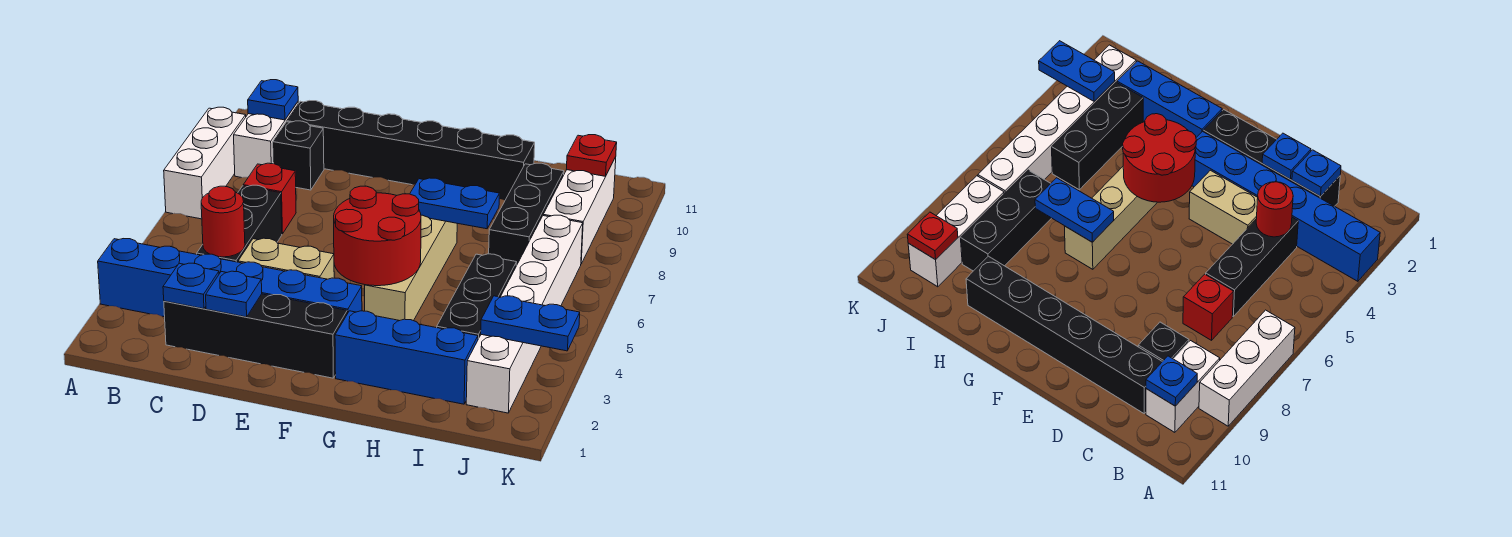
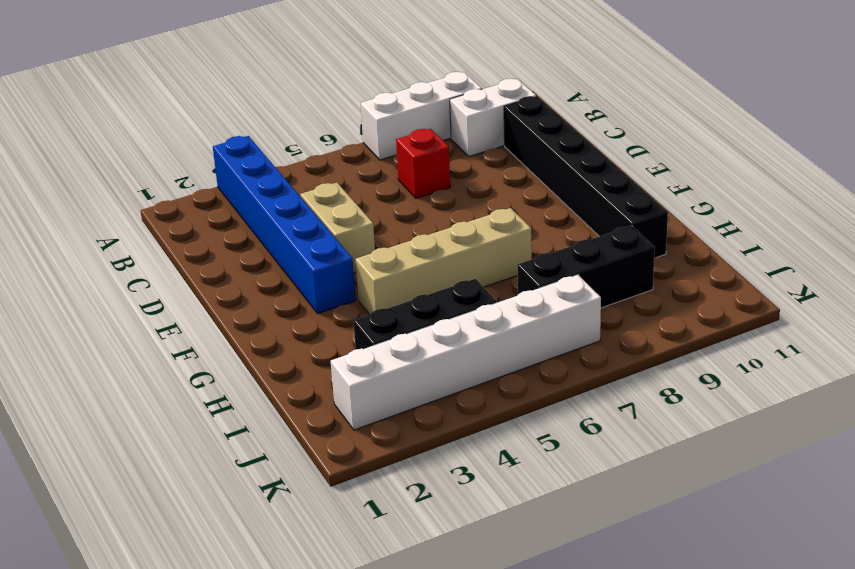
none -> black brick C2:F2 level 1
none -> black brick C4:C6 level 1
none -> black brick C9 level 1

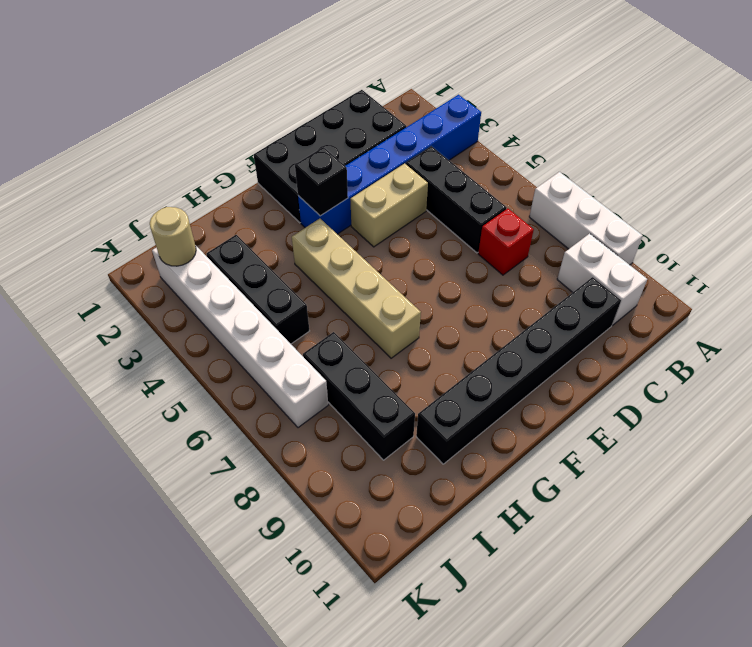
black brick C1:F2 level 1 -> black brick C2:F2 level 1
black brick F3 level 2 -> black brick C9 level 1
tan round brick J2 level 2 -> none
none -> blue brick G2:I2 level 1
none -> white brick J8:J10 level 1
none -> blue plate B10 level 2

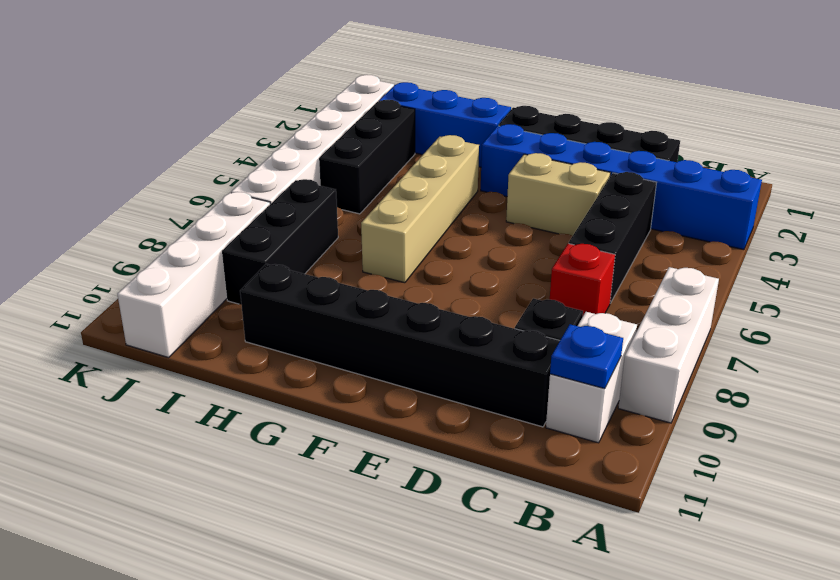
white brick J8:J11 level 1 -> white brick J8:J10 level 1
none -> blue plate C2 level 2
none -> red round brick C4 level 2
none -> blue plate D2 level 2

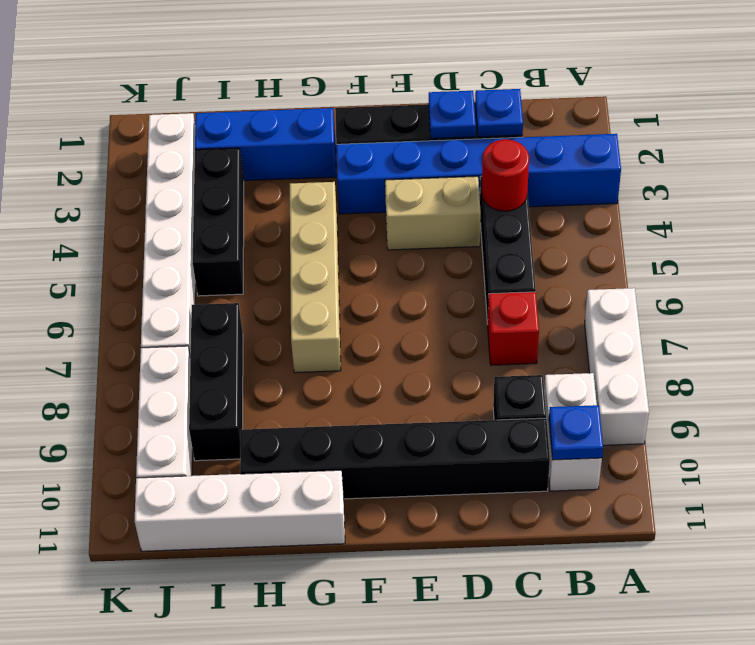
white brick G11:J11 level 1 -> none
none -> red round brick F4:G5 level 2
none -> blue plate G7:H7 level 2
none -> blue plate J3:K3 level 2

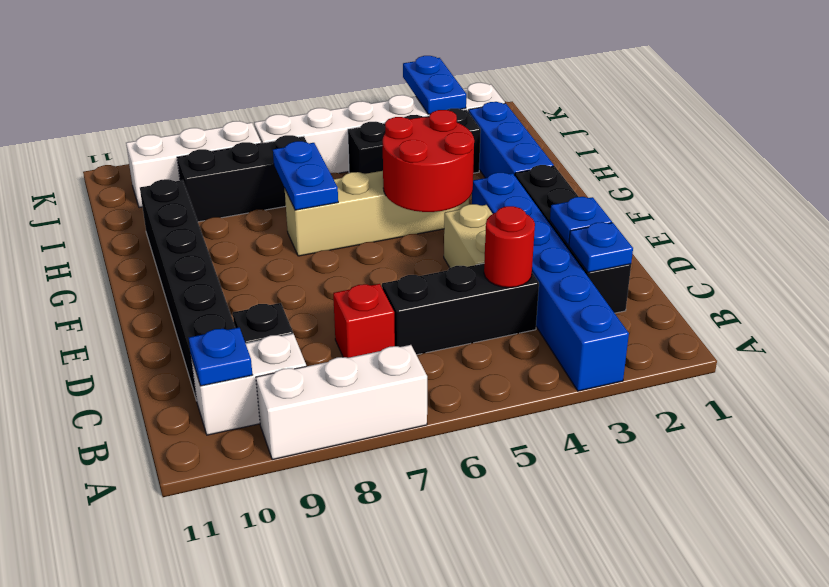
none -> red plate J10 level 2

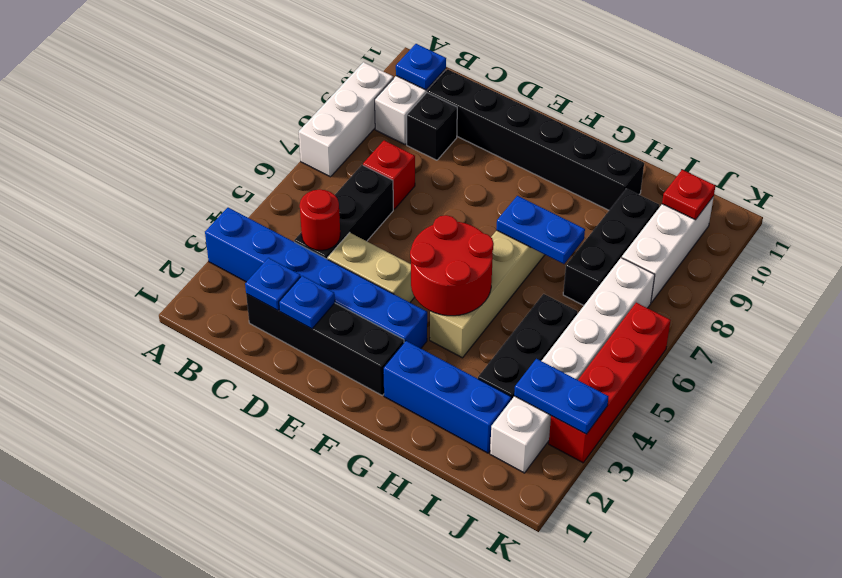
red brick K3:K6 level 1 -> none

